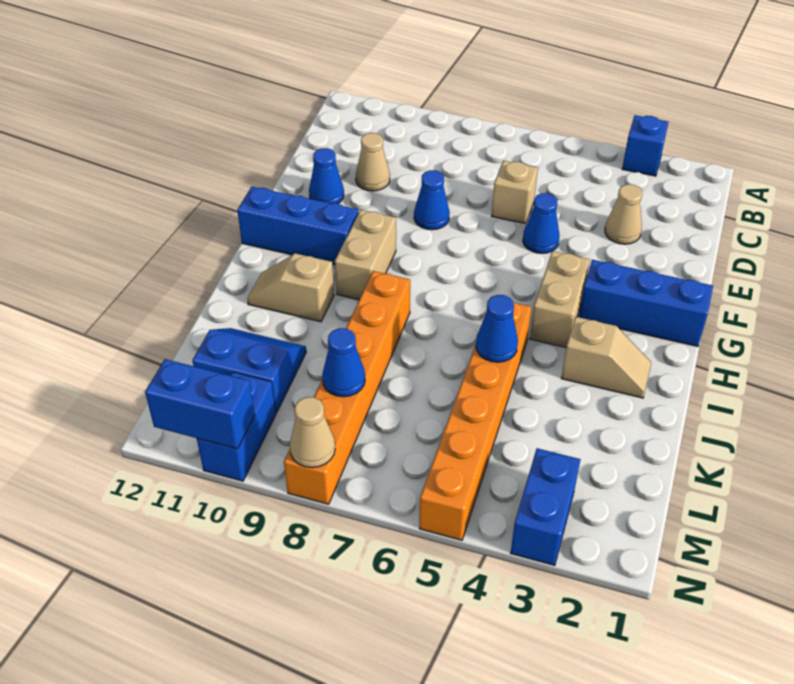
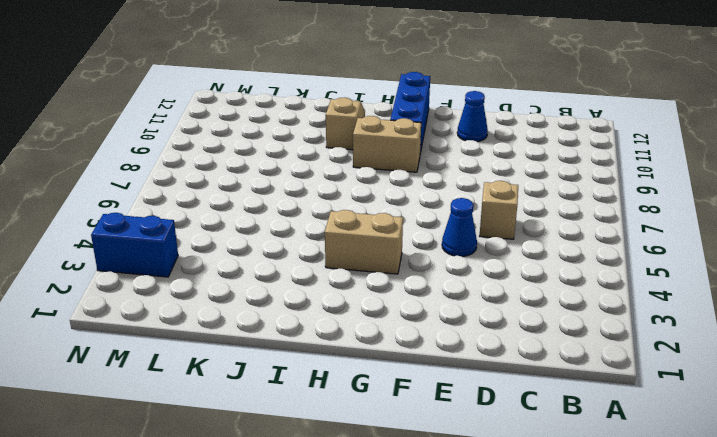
none -> blue brick A3 level 1
none -> tan cone D3 level 1
none -> tan cone D10 level 1

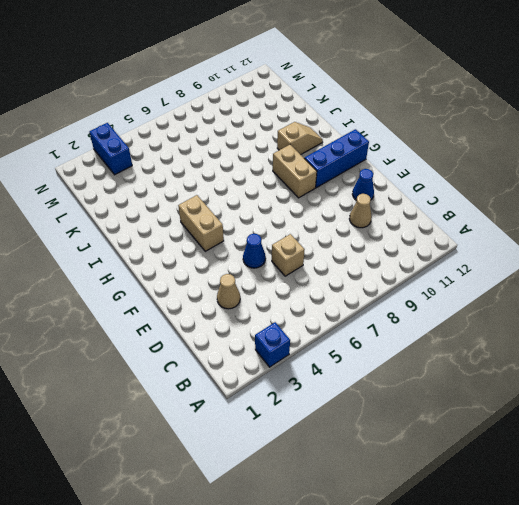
none -> blue cone E8 level 1
none -> blue brick G1:G3 level 1
none -> tan slope I2:I3 level 1 top 3

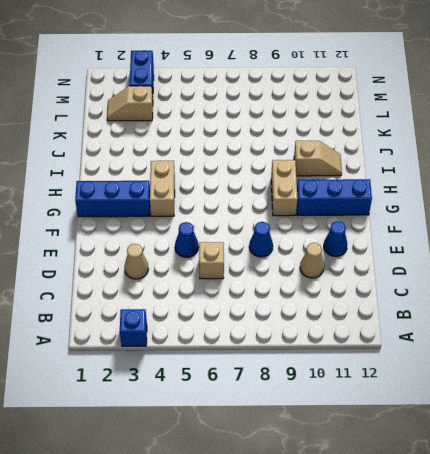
tan slope L2:L3 level 1 top 3 -> tan slope I2:I3 level 1 top 3
none -> orange brick I5:N5 level 1
none -> orange brick I8:N8 level 1
none -> blue slope K10:L11 level 1 top L

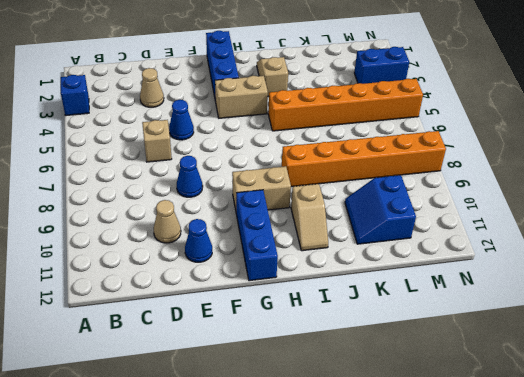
none -> blue brick M10:N10 level 1
none -> blue cone J5 level 2
none -> blue cone L8 level 2

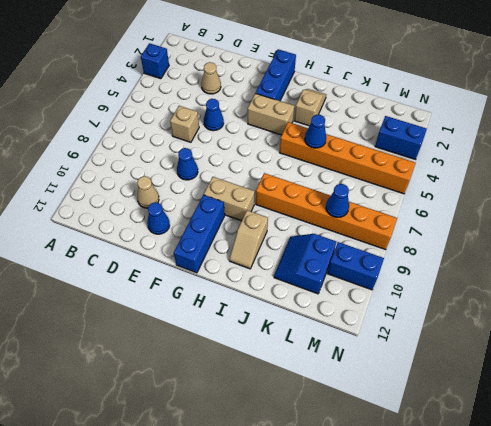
none -> tan cone N8 level 2
none -> blue brick N10:N11 level 2

